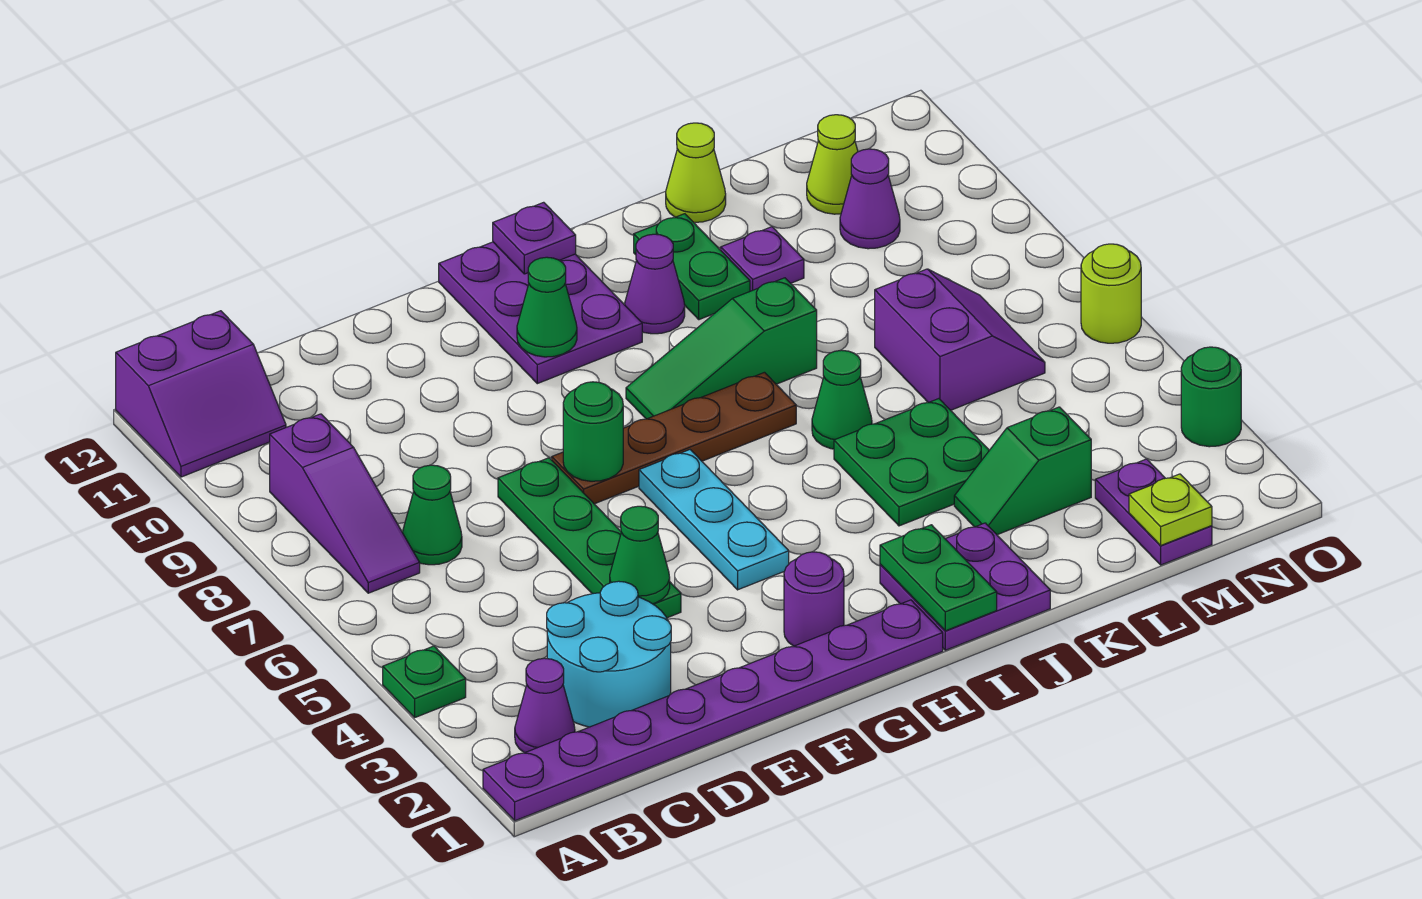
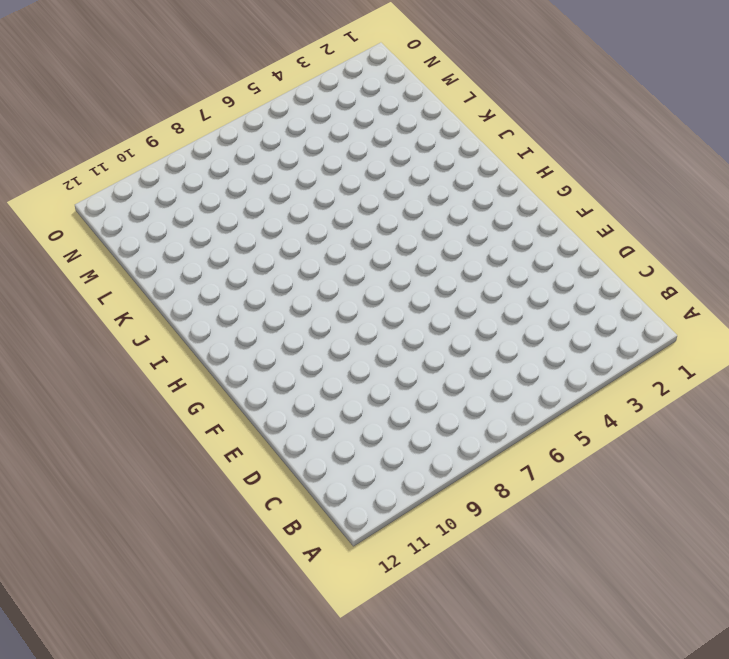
none -> purple plate A1:H1 level 1
none -> green plate A4 level 1
none -> purple slope A11:B12 level 1 top 12
none -> purple cone B2 level 1

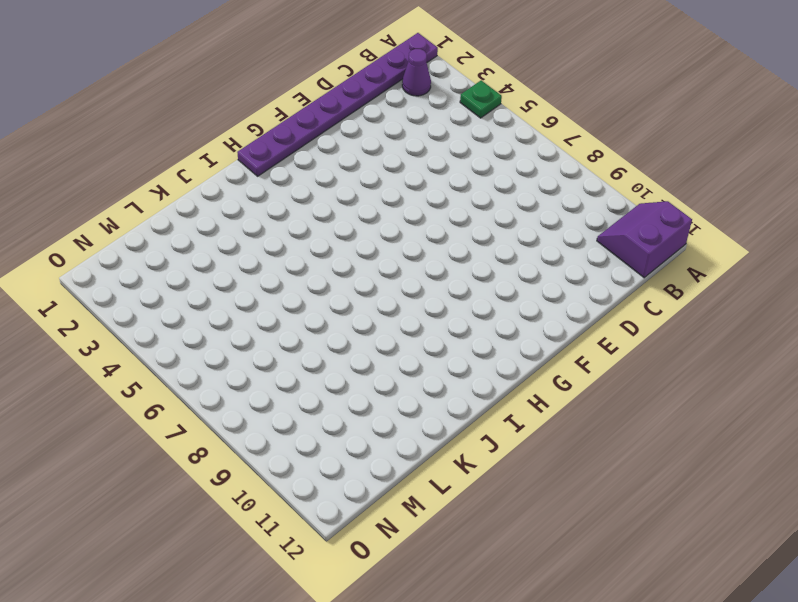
none -> purple slope B7:B9 level 1 top 9
none -> cyan round brick C2:D3 level 1
none -> green cone C7 level 1
none -> green plate E4:E7 level 1

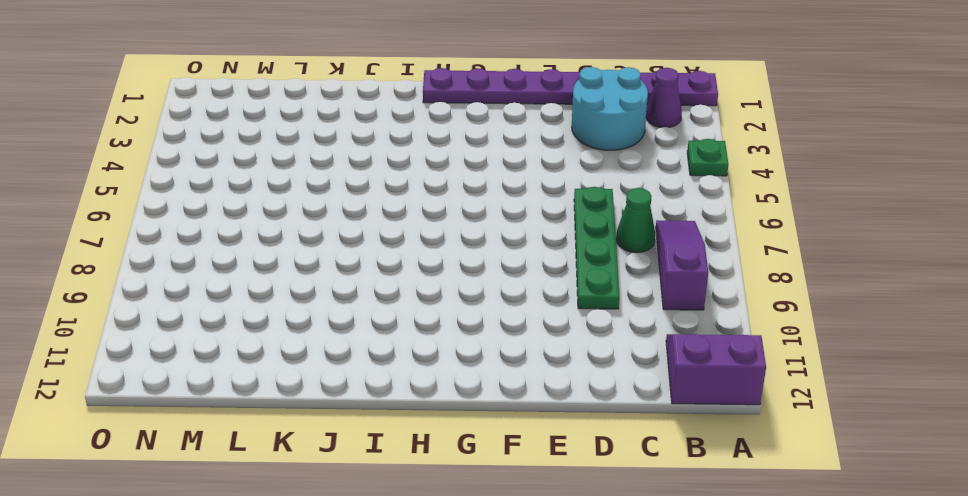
green plate D6:D9 level 1 -> green plate E4:E7 level 1
none -> brown plate F7:I7 level 1
none -> purple round brick G2 level 1
none -> cyan plate G4:G6 level 1
none -> purple plate G10:H12 level 1

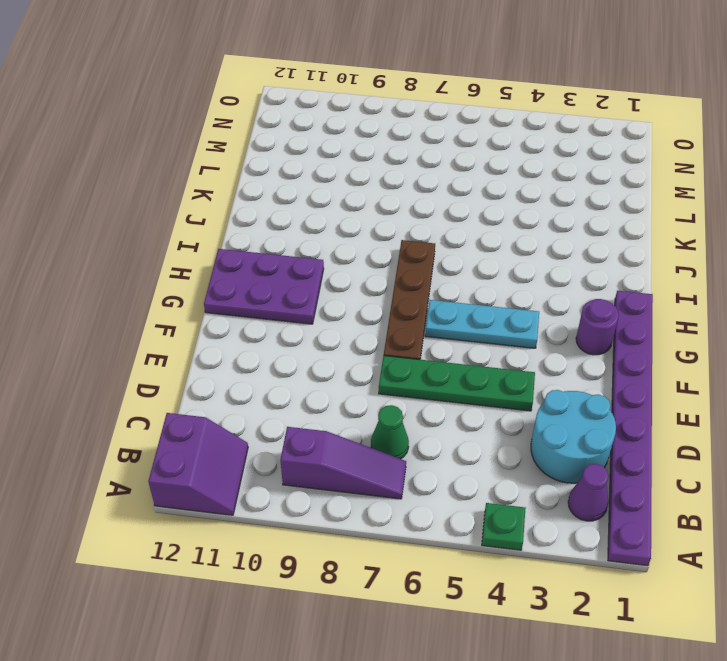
none -> green slope H8:J8 level 1 top J
none -> purple plate I1:J2 level 1
none -> purple cone I10 level 1
none -> green plate J4:K5 level 1

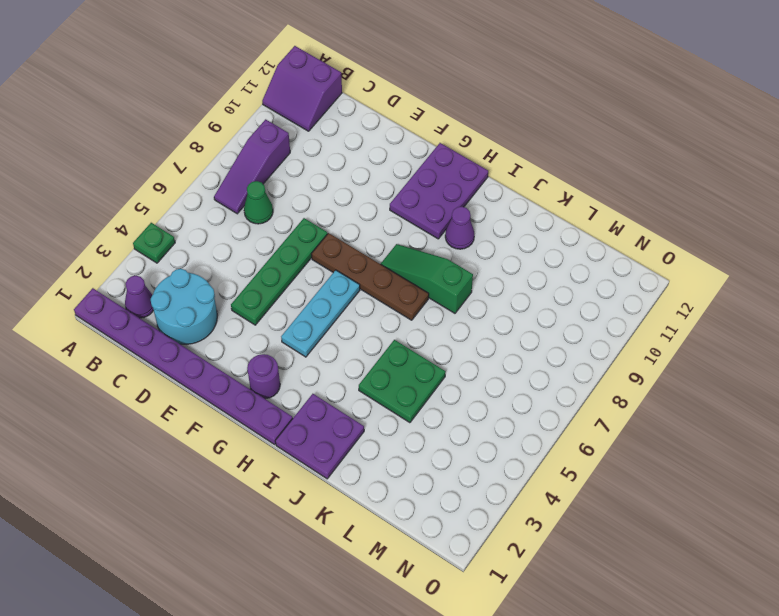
none -> green cone J6 level 1
none -> green plate J10:J11 level 1
none -> green slope K3:L3 level 1 top L
none -> purple plate K10 level 1

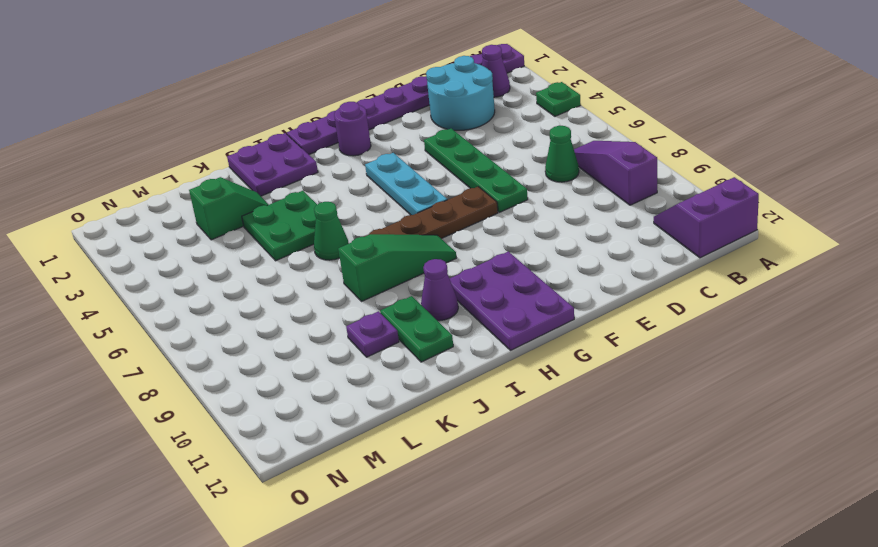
none -> lime cone K12 level 1
none -> purple slope L6:M7 level 1 top L
none -> purple plate M1:M2 level 1
none -> purple cone M10 level 1

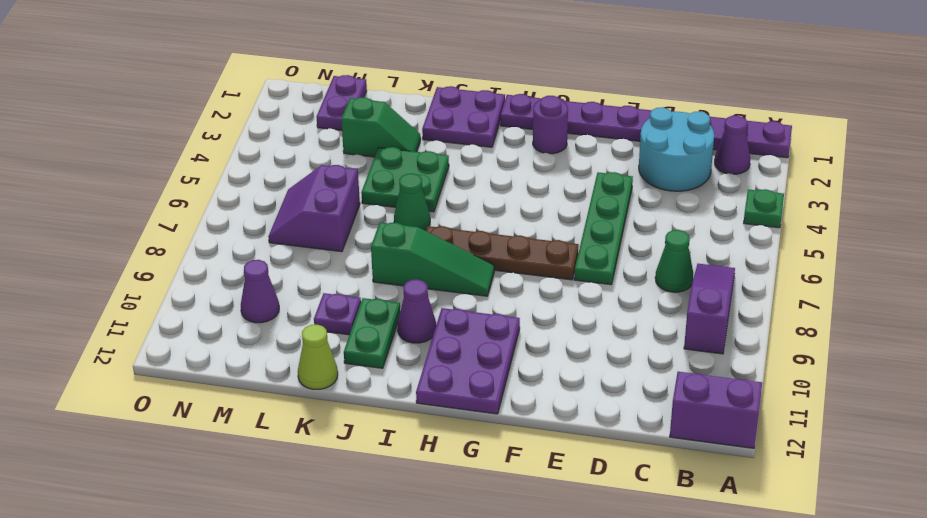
none -> cyan plate G4:G6 level 1
none -> lime cone M11 level 1
none -> green round brick O3 level 1
none -> lime round brick O6 level 1

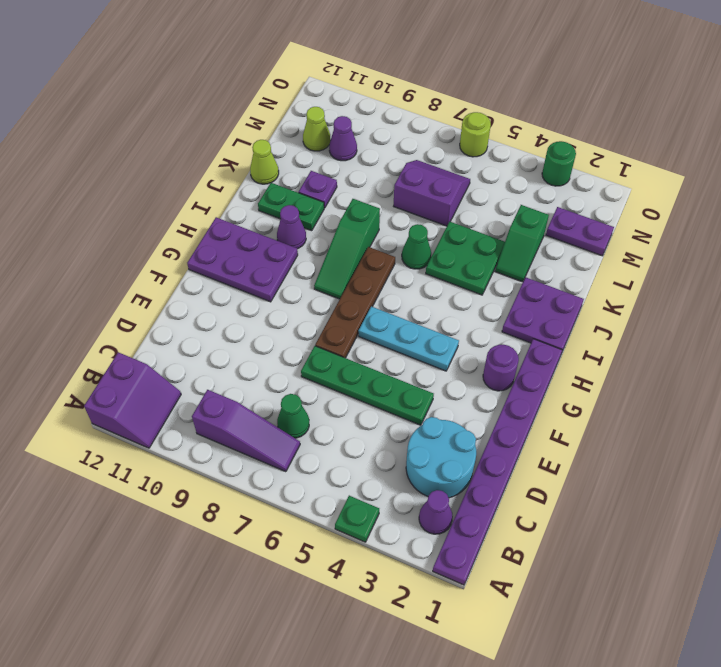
none -> green cone E4 level 2
none -> green round brick F7 level 2
none -> green cone G10 level 2
none -> purple plate H12 level 2

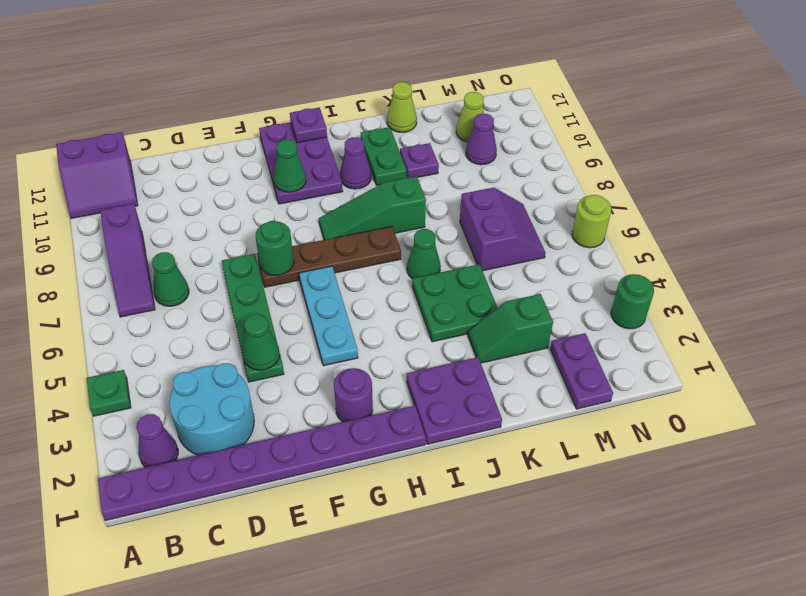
none -> green plate I1:I2 level 2
none -> lime plate M1 level 2

